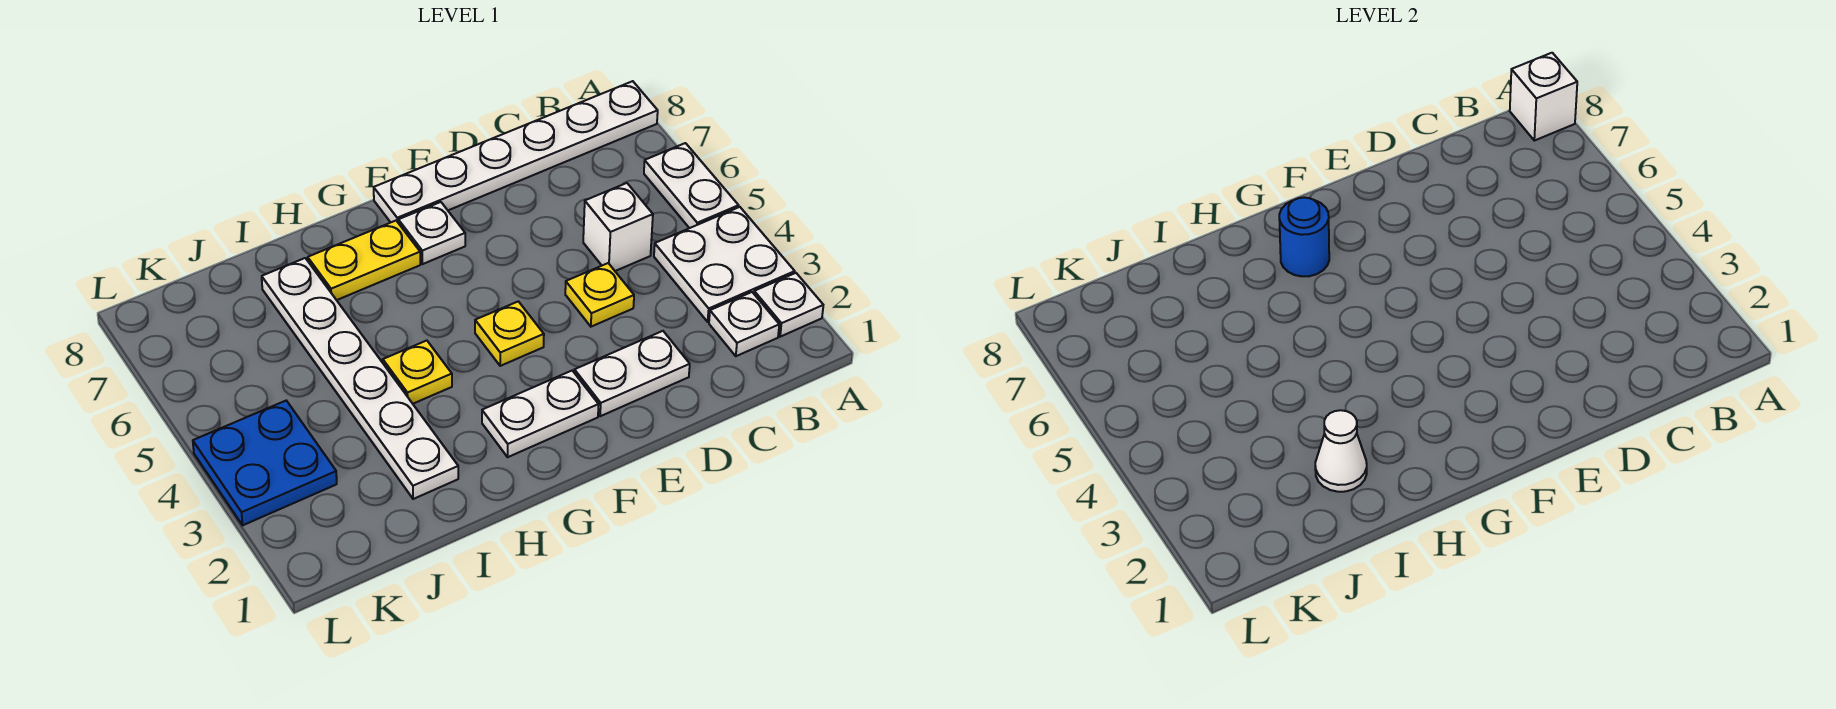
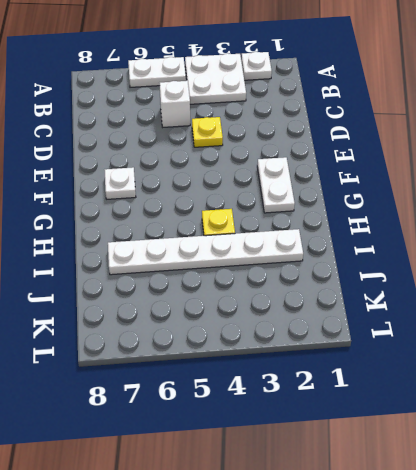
none -> white plate A8:F8 level 1
none -> white plate B2 level 1
none -> white plate D2:E2 level 1

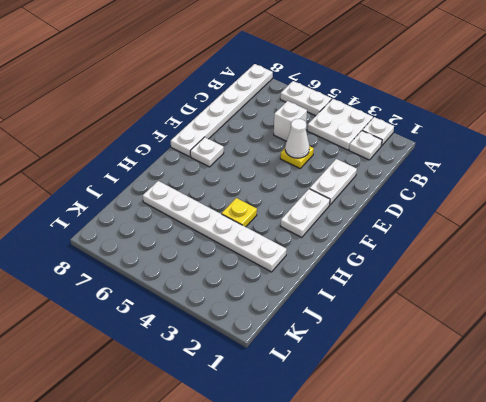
white cone D4 level 2 -> white cone I2 level 2
none -> yellow plate F4 level 1
none -> yellow plate G7:H7 level 1
none -> blue plate K3:L4 level 1

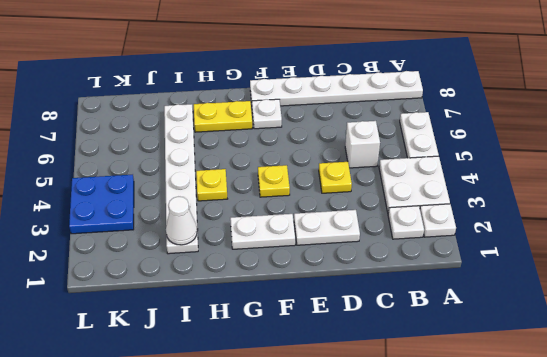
none -> white brick A8 level 2
none -> blue round brick G7 level 2

